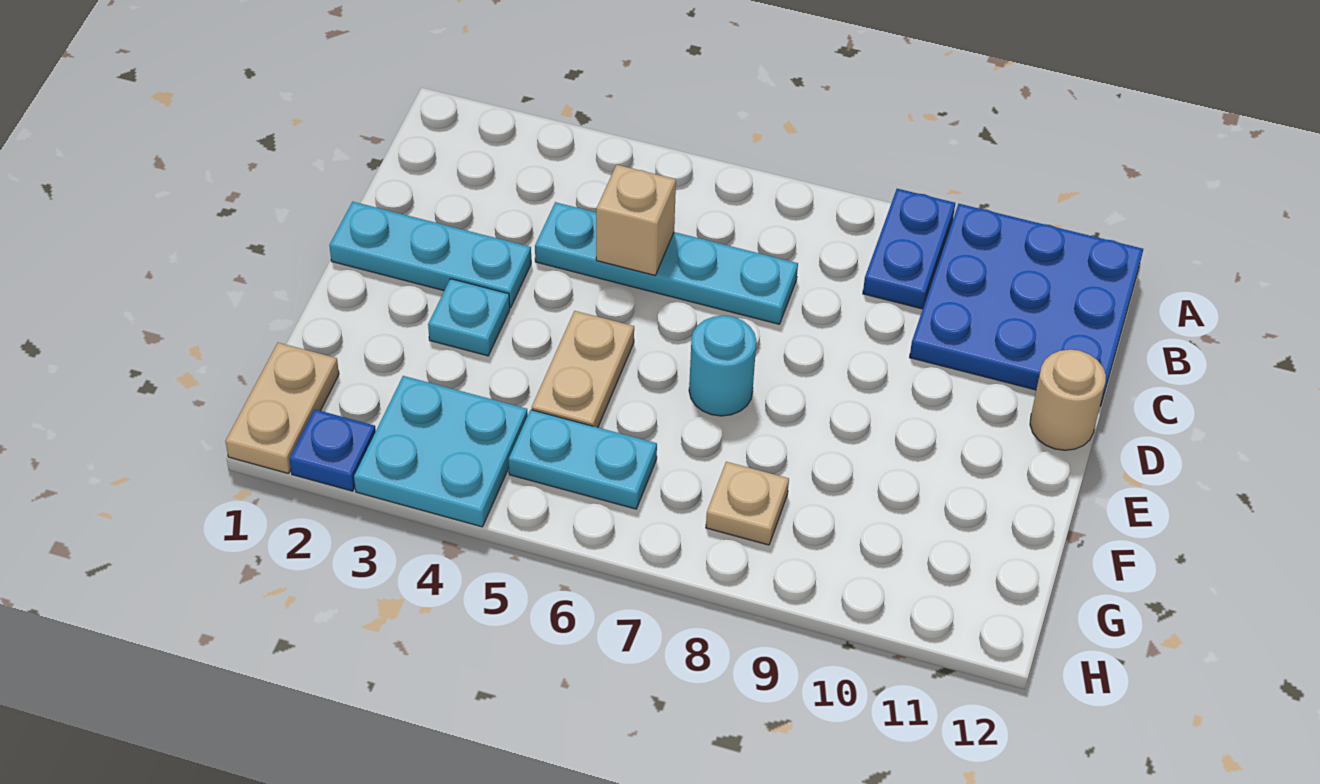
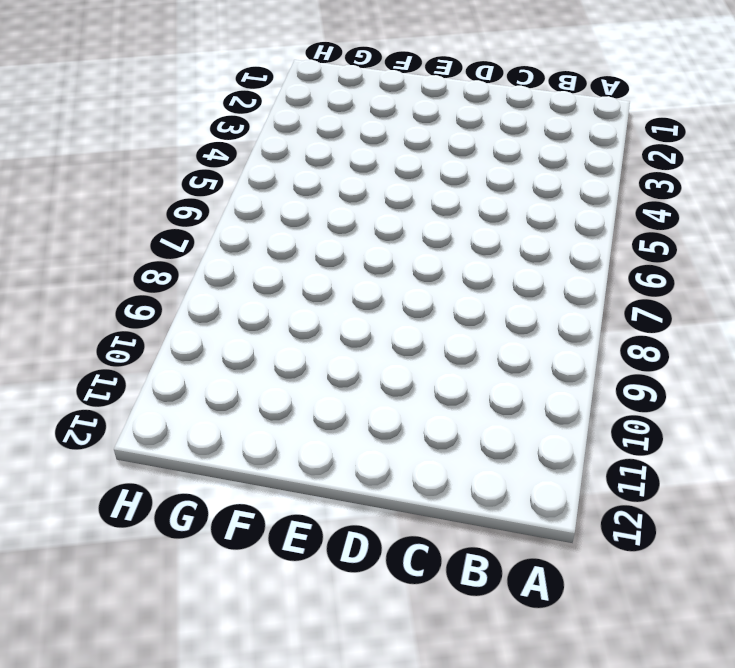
none -> blue plate A9:B9 level 1
none -> blue plate A10:C12 level 1
none -> cyan plate C4:C7 level 1

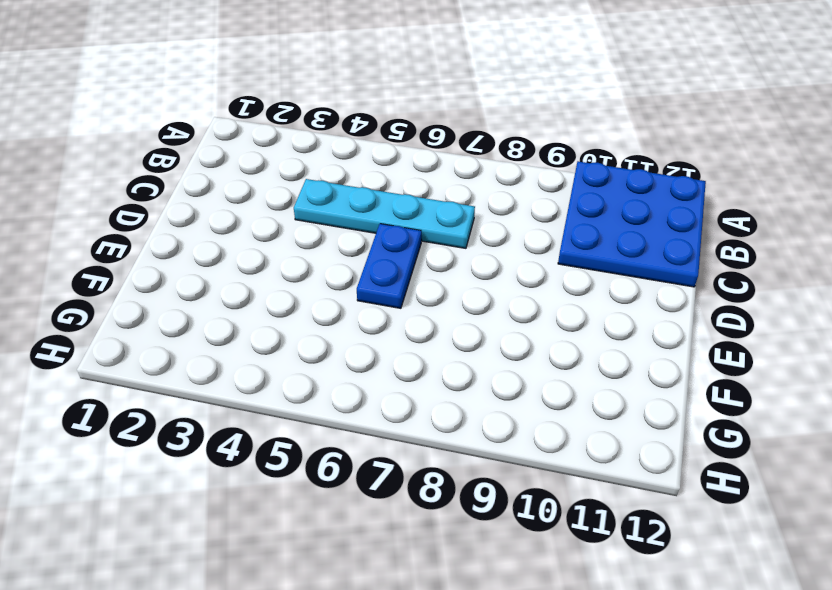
blue plate D6:E6 level 1 -> blue plate A9:B9 level 1
none -> cyan plate D1:D3 level 1
none -> tan round brick D12 level 1
none -> cyan plate E3 level 1

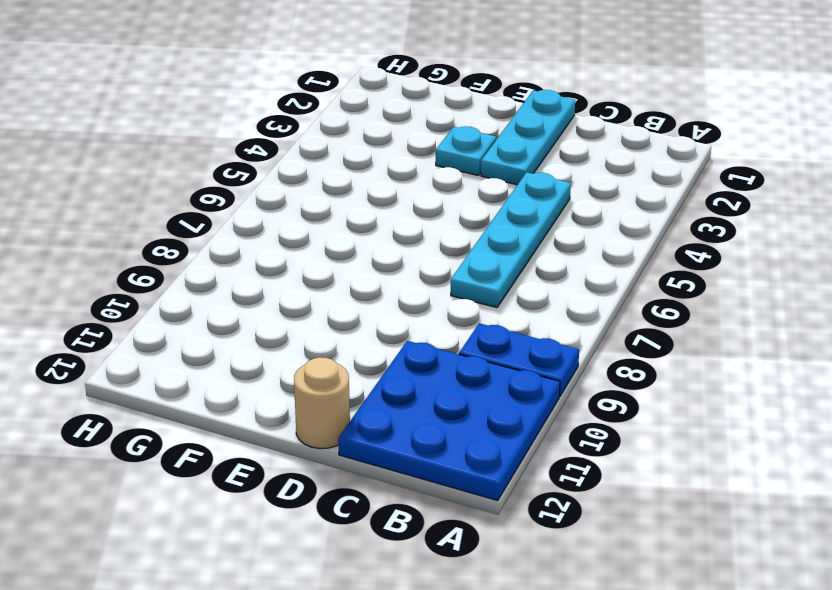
none -> tan plate E5:F5 level 1
none -> cyan round brick E7 level 1
none -> tan plate G1:H1 level 1

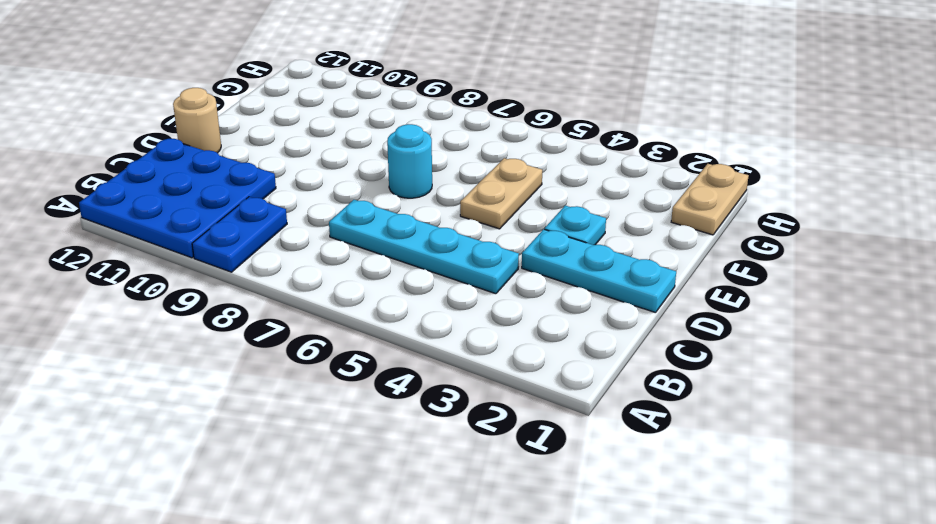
none -> cyan plate G3:H4 level 1
none -> cyan plate G5:G6 level 1
none -> tan plate G8 level 1

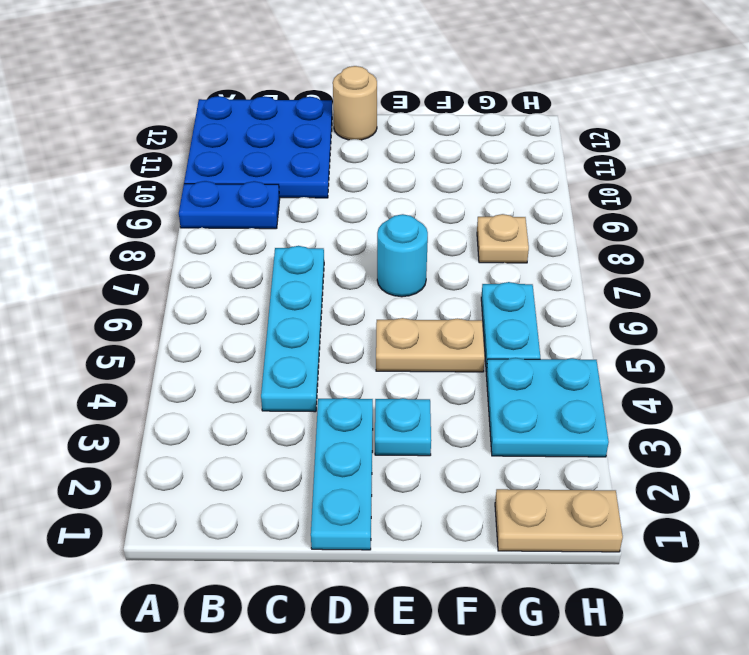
none -> blue plate H2 level 1
none -> tan brick C5 level 2

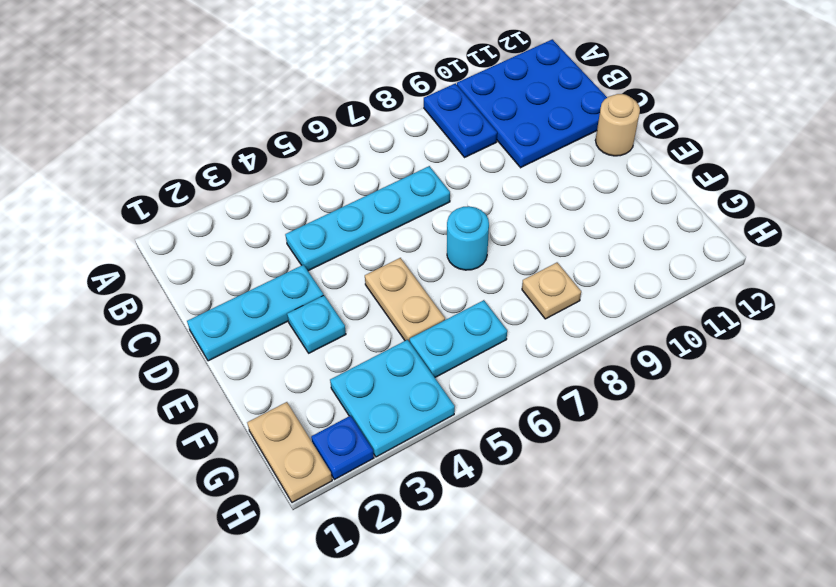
none -> tan brick C5 level 2

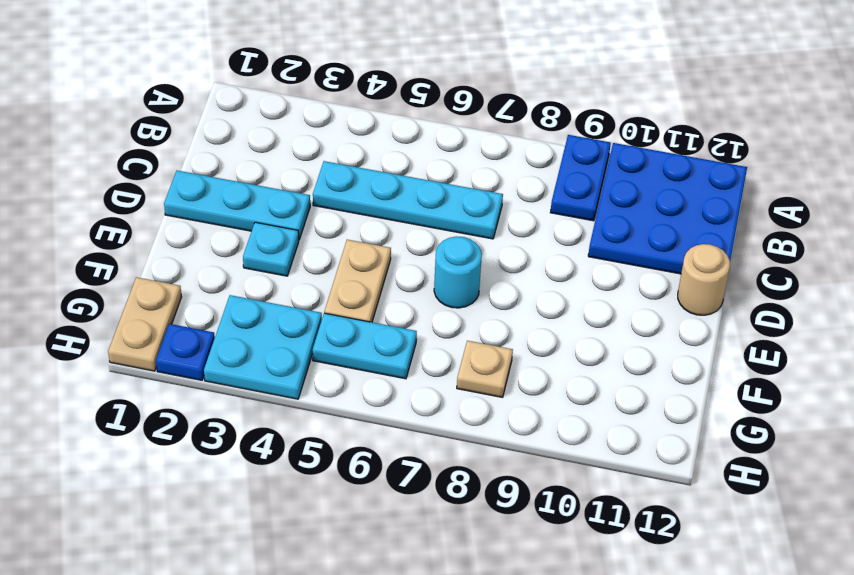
none -> tan brick C5 level 2

